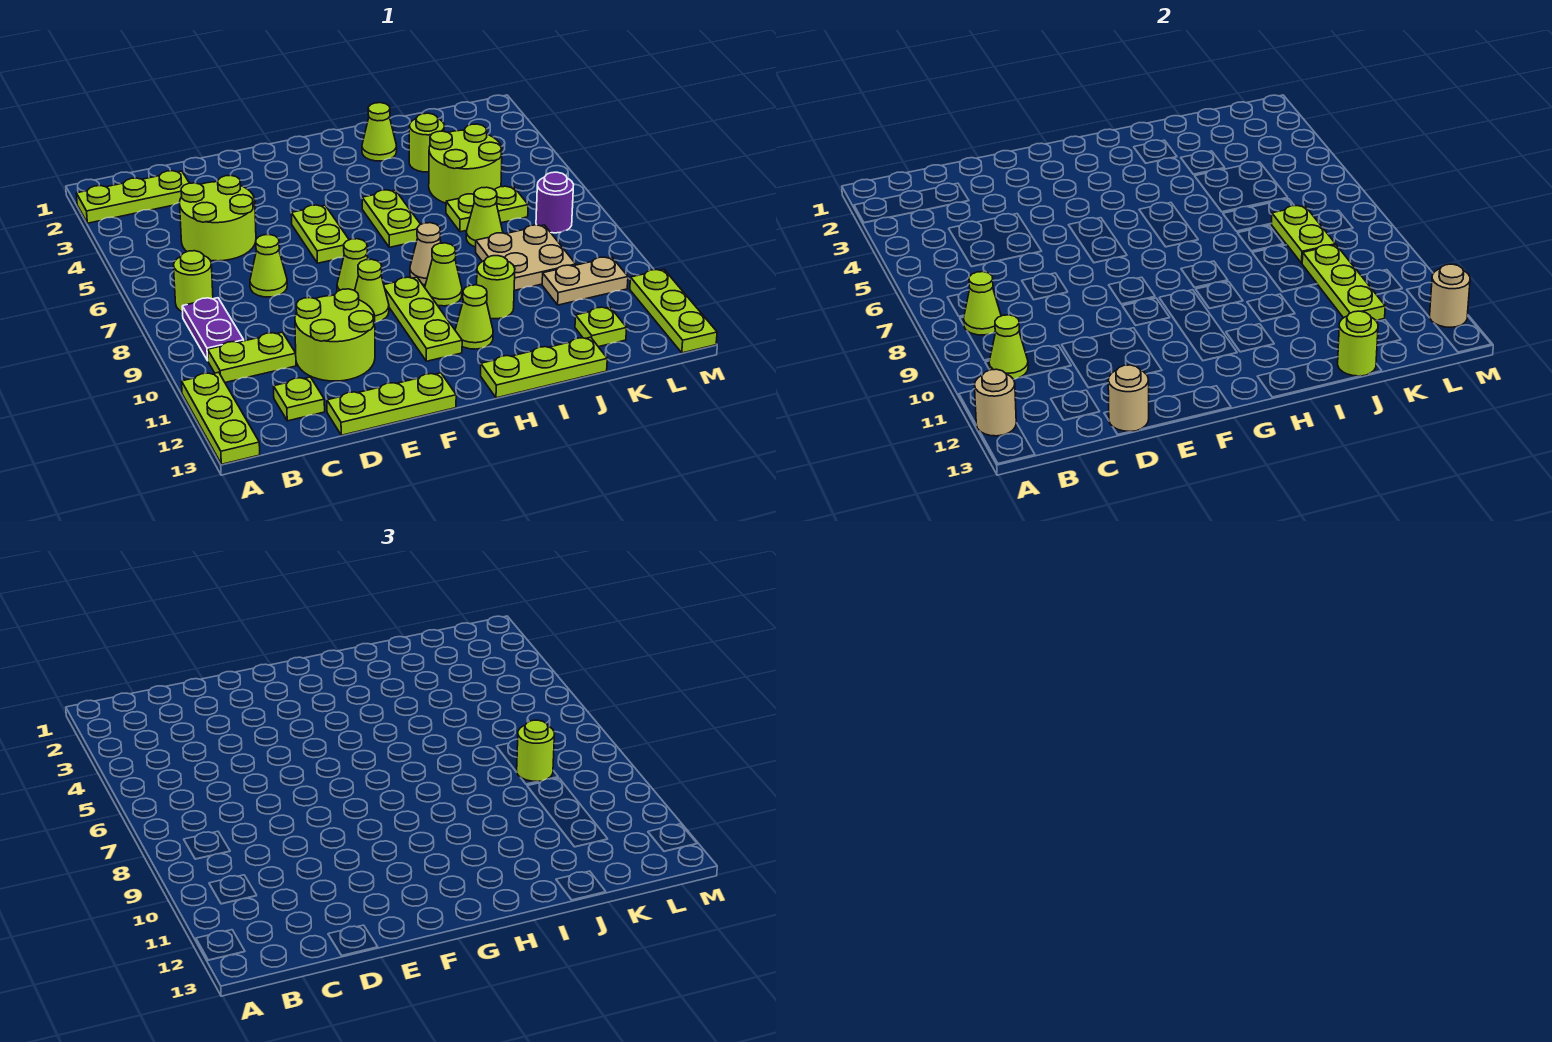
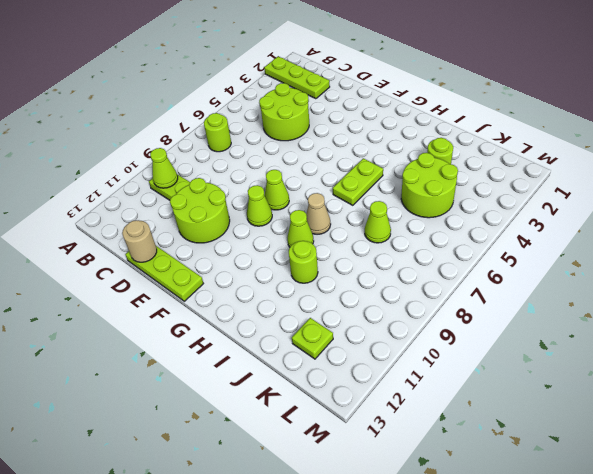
none -> lime plate A11:A13 level 1
none -> purple plate B8:B9 level 1
none -> lime plate C12 level 1
none -> lime cone D7 level 1

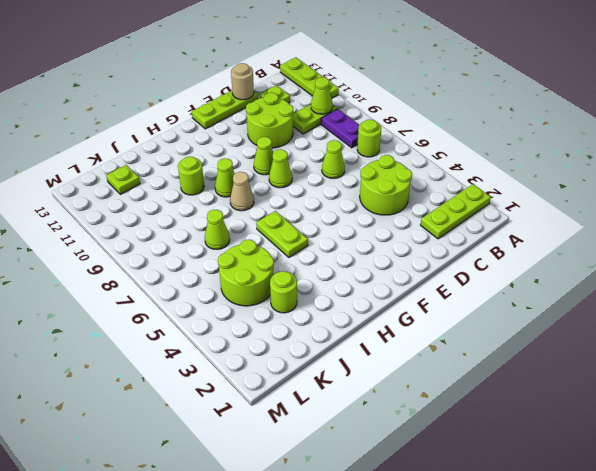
none -> lime plate F5:F6 level 1
none -> lime plate G9:G11 level 1
none -> lime cone H11 level 1
none -> lime plate H13:J13 level 1

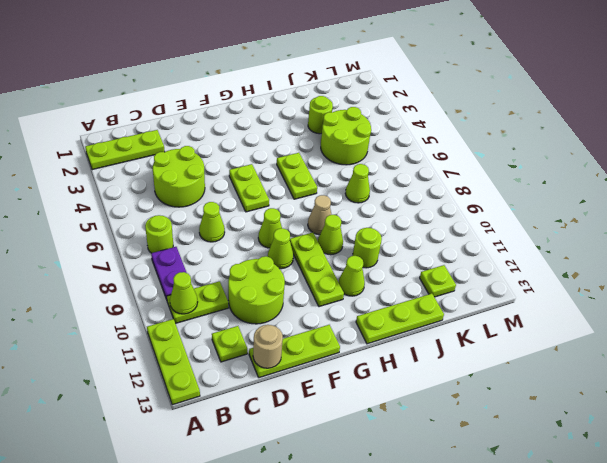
none -> lime cone I2 level 1
none -> lime plate J6:K6 level 1
none -> tan plate J8:K9 level 1
none -> tan plate K10:L10 level 1

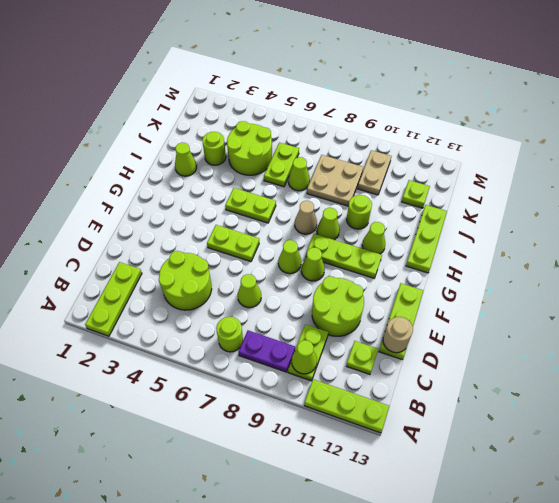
none -> purple round brick L7 level 1
none -> lime plate M11:M13 level 1
none -> tan round brick A12 level 2
none -> lime cone B8 level 2

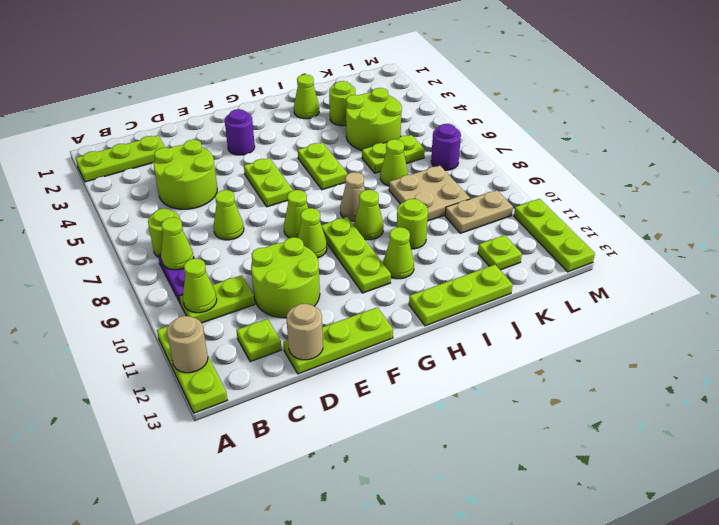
purple round brick F3 level 1 -> none
none -> lime round brick J13 level 2
none -> lime plate K7:K8 level 2
none -> lime plate K9:K11 level 2
none -> tan round brick M12 level 2

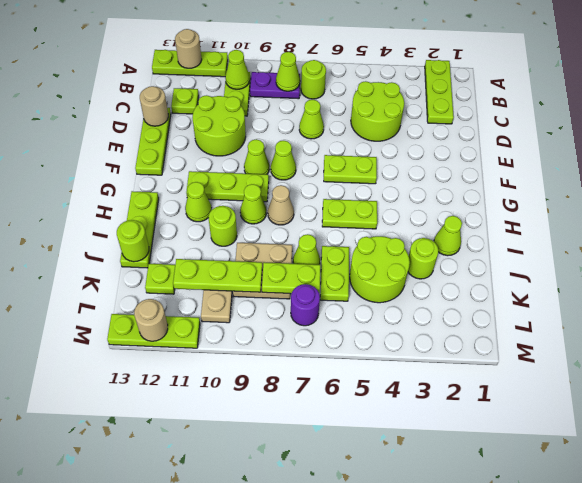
none -> lime round brick K8 level 3

